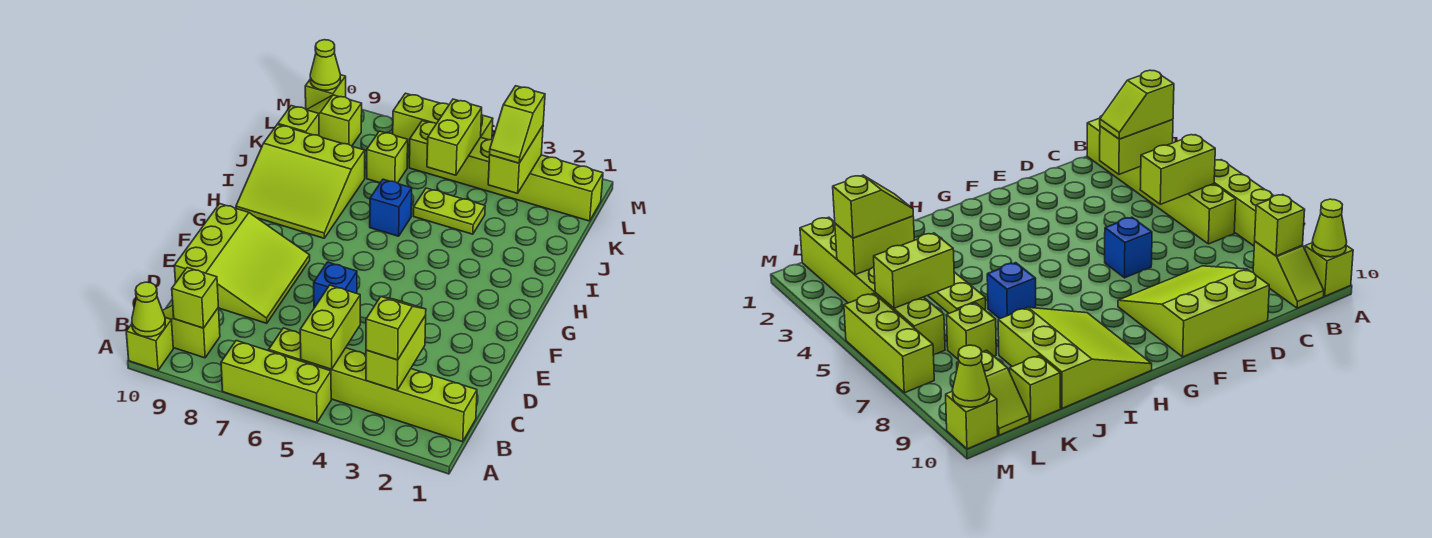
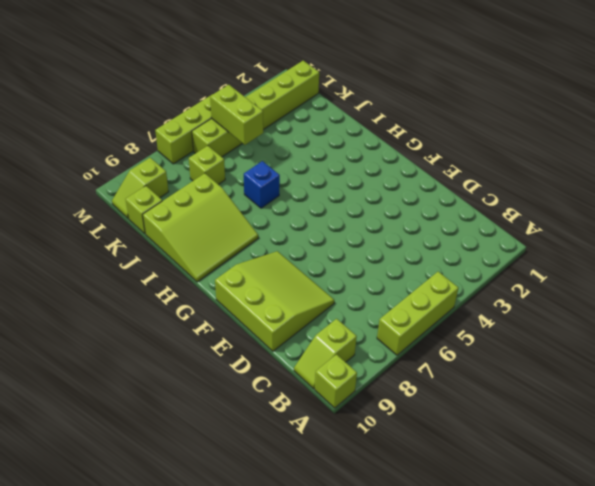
none -> lime brick B1:B6 level 1
none -> blue brick E6 level 1
none -> lime plate J4:J5 level 1

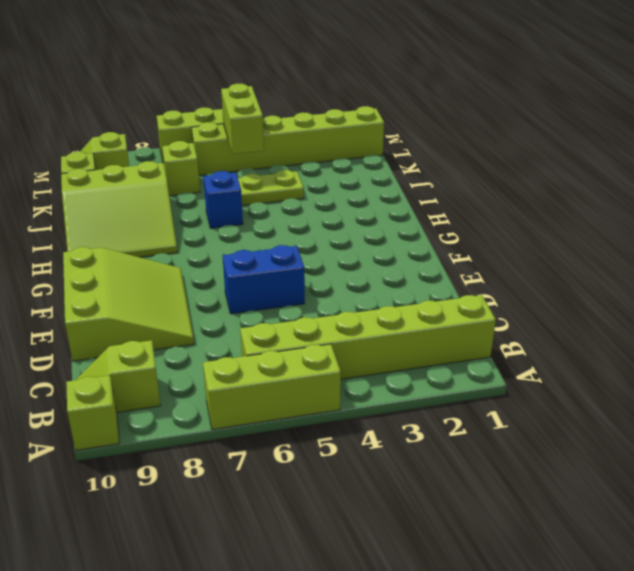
blue brick E5:E6 level 1 -> blue brick E6 level 1
none -> lime brick M10 level 1
none -> lime cone A10 level 2
none -> lime brick B3:C3 level 2

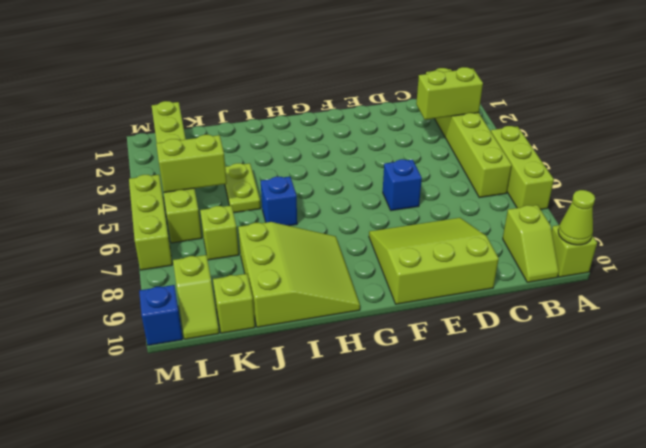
blue brick M10 level 1 -> lime brick M10 level 1
none -> lime brick B5:C5 level 2
none -> lime brick B9 level 2
none -> lime brick K3:L3 level 2

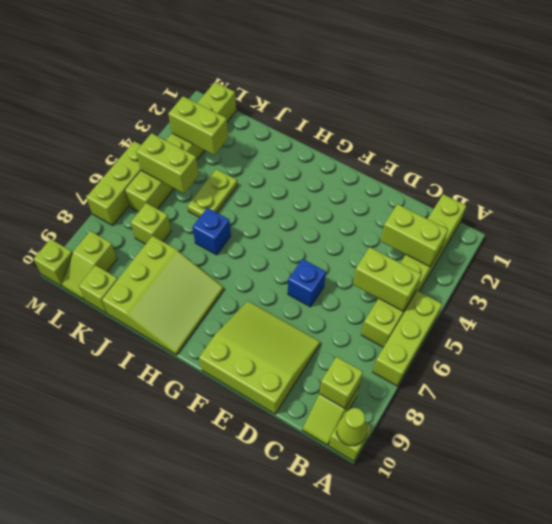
none -> lime cone M10 level 2
none -> lime slope B3:C3 level 3 top B
none -> lime slope K3:L3 level 3 top L

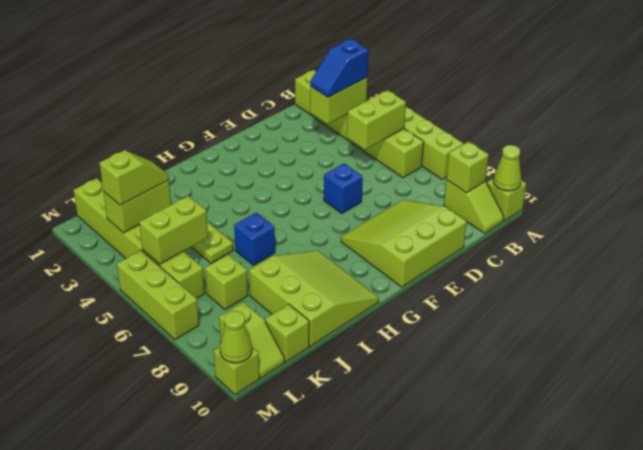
blue slope B3:C3 level 3 top B -> lime slope B3:C3 level 3 top B

